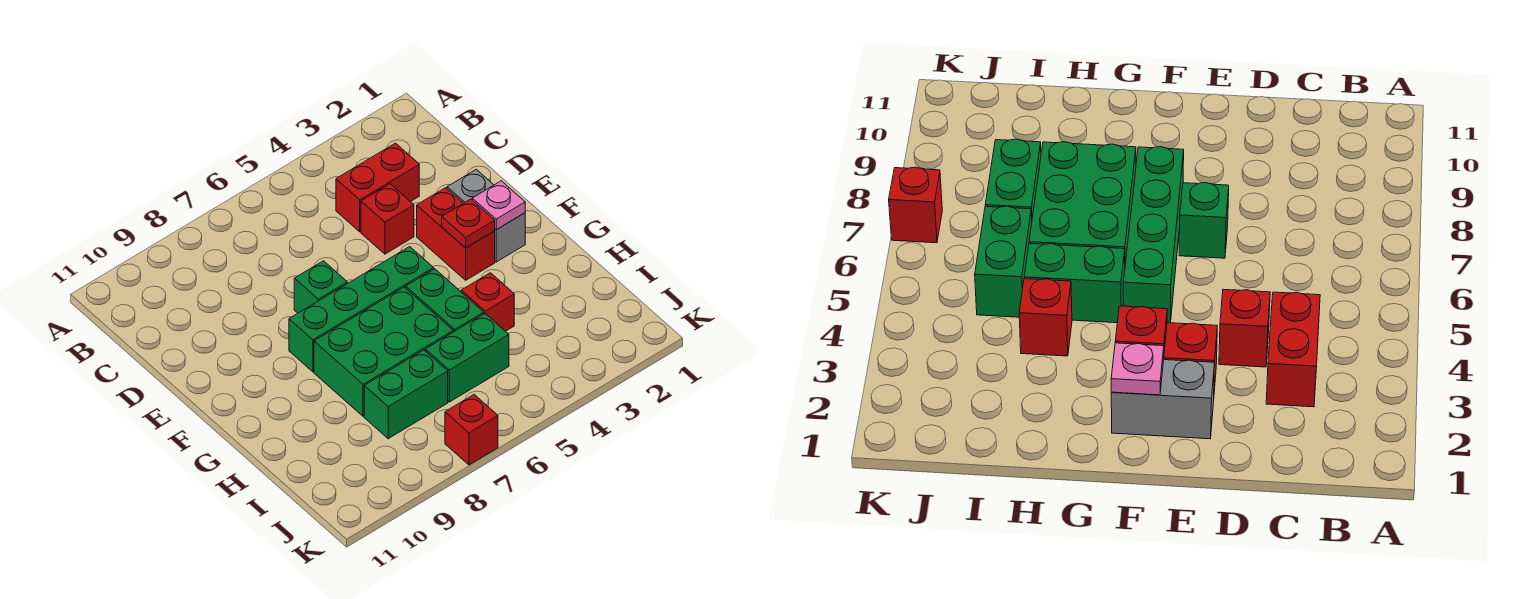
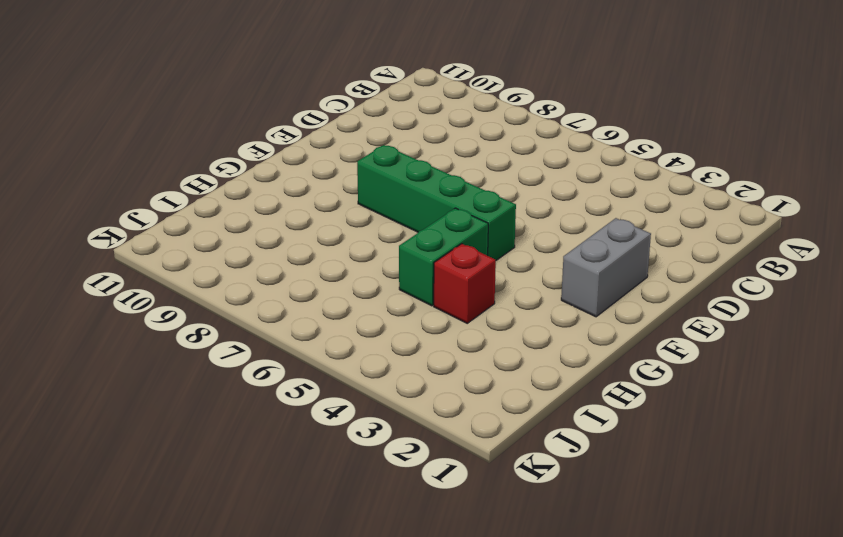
none -> red brick C3:C4 level 1
none -> red brick D4 level 1
none -> red brick E3:F3 level 1

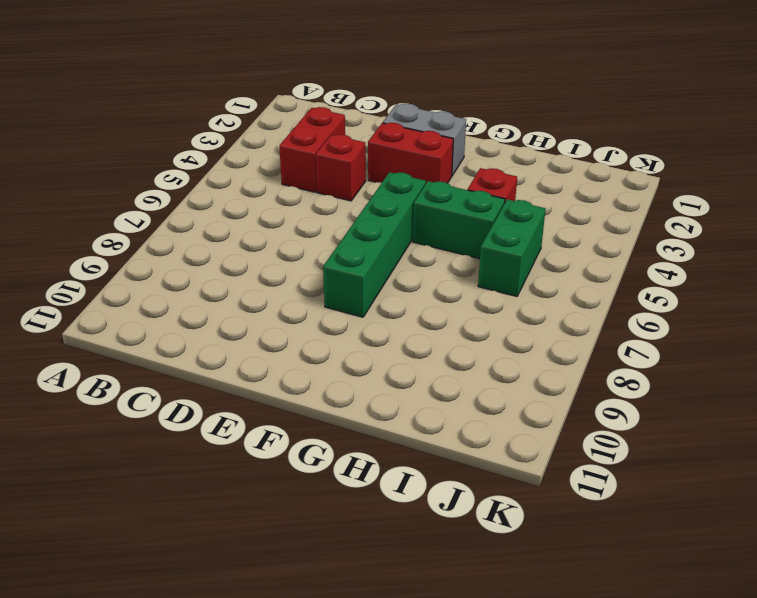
none -> green brick E7 level 1
none -> green brick G6:H8 level 1
none -> green brick I7:I8 level 1

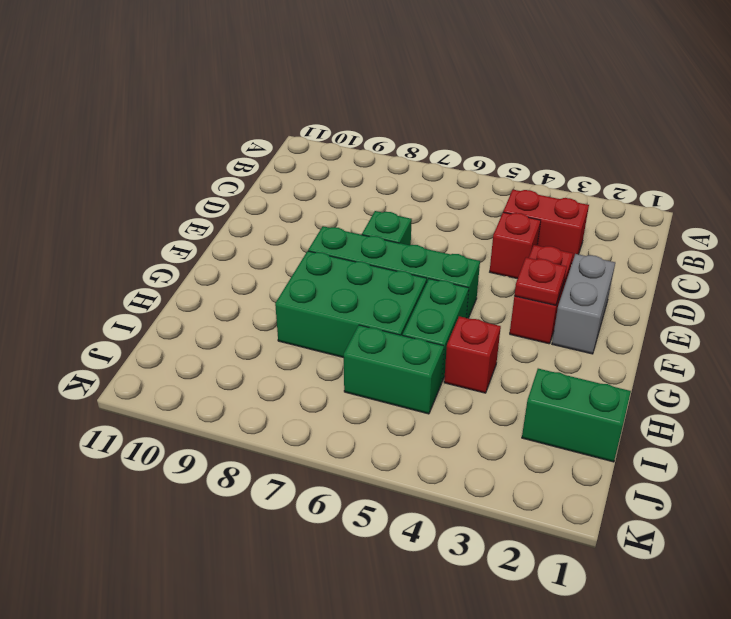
green brick I1:I2 level 1 -> green brick I7:I8 level 1
none -> red brick K7 level 1
none -> pink plate F2 level 2

